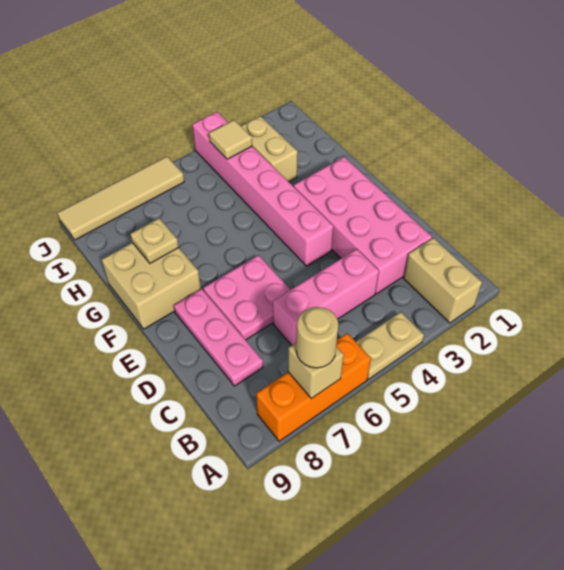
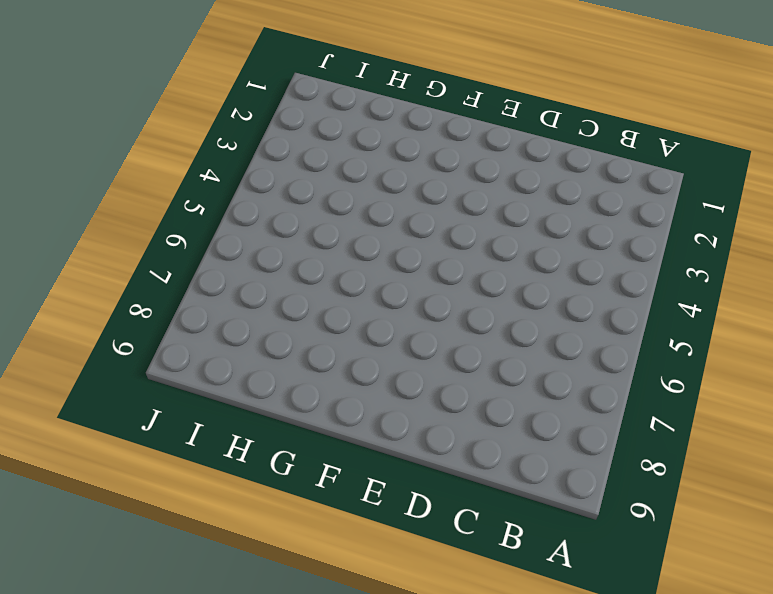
none -> tan brick A2:B2 level 1
none -> tan plate A4:A5 level 1
none -> orange brick A6:A8 level 1

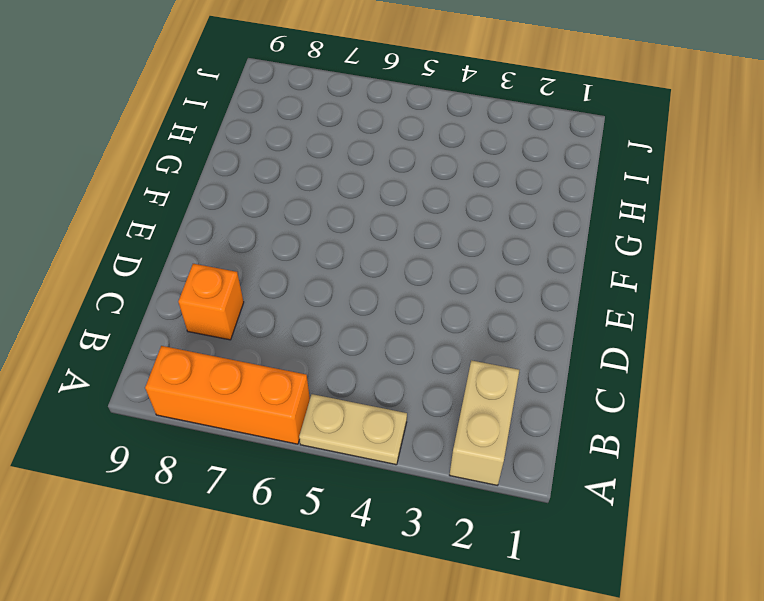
orange brick C8 level 1 -> pink plate C8:E8 level 1
none -> pink brick C2:F3 level 1
none -> pink brick C4:C6 level 1
none -> pink plate D6:E7 level 1

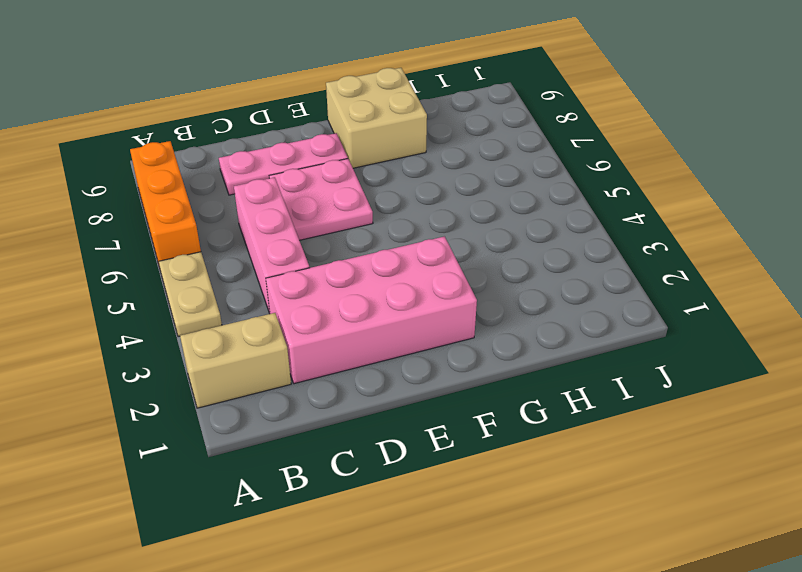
none -> pink brick E4:J4 level 1
none -> tan brick H3:I3 level 1
none -> tan tile J6:J9 level 1

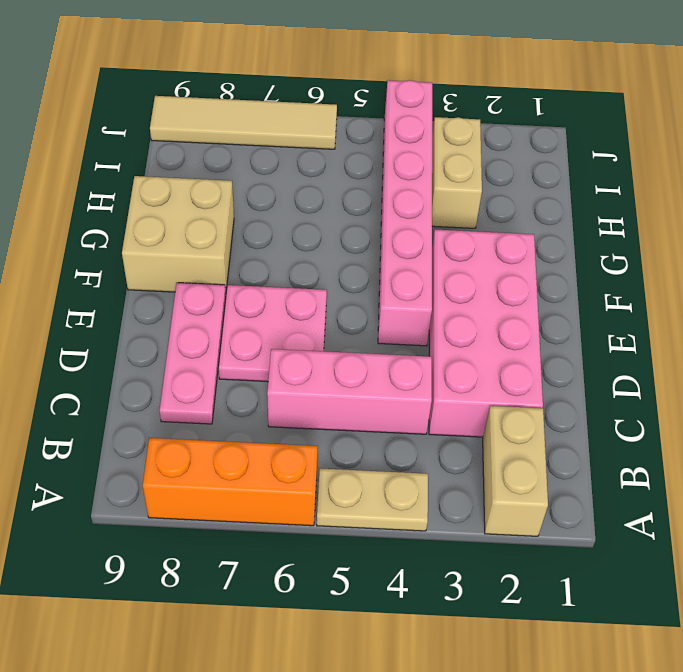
none -> tan brick A7 level 2
none -> tan plate G8 level 2
none -> tan tile I4 level 2

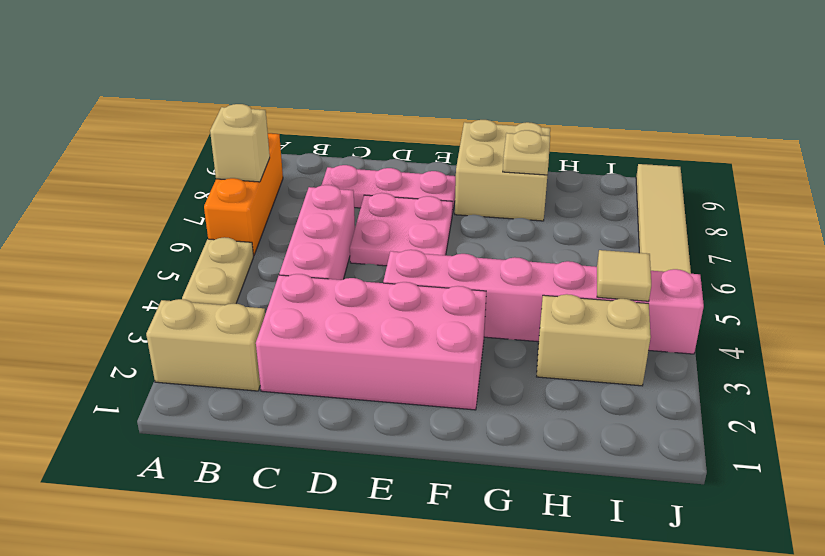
none -> tan round brick A7 level 3

